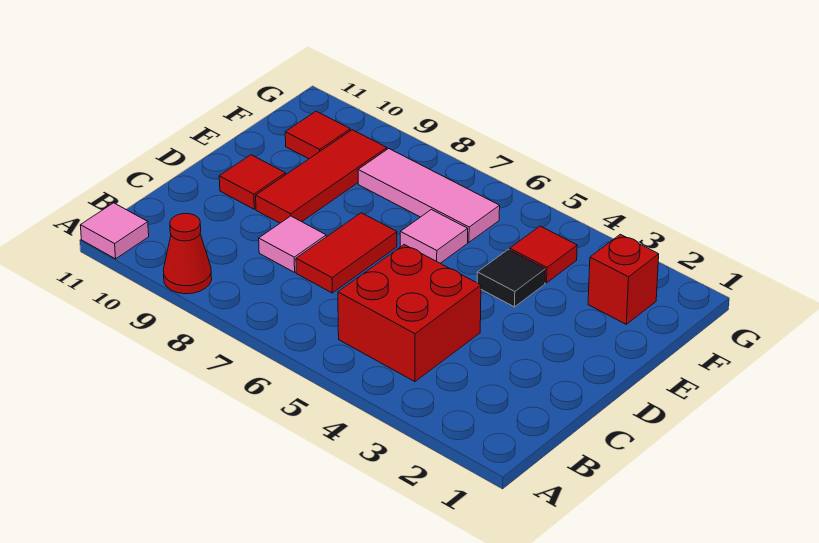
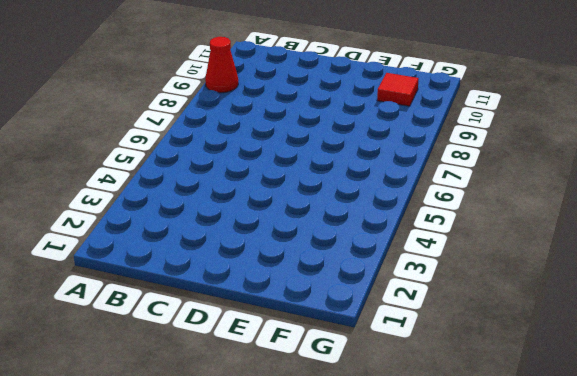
none -> pink tile A11 level 1
none -> red brick B4:C5 level 1
none -> red tile C7:D7 level 1

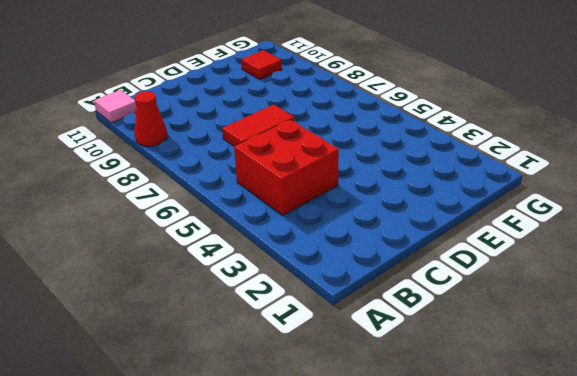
none -> pink tile C8 level 1
none -> red tile D9:F9 level 1
none -> red tile D10 level 1

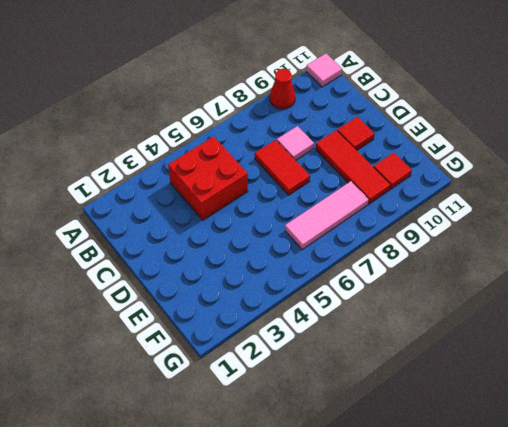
none -> black tile E4 level 1
none -> pink tile E6 level 1
none -> red brick F2 level 1

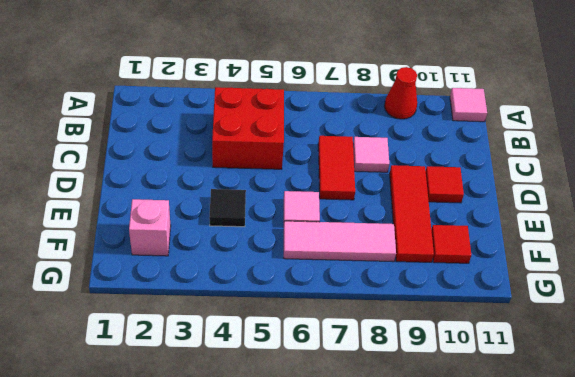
pink brick F2 level 1 -> red brick F2 level 1
none -> red tile F4 level 1

